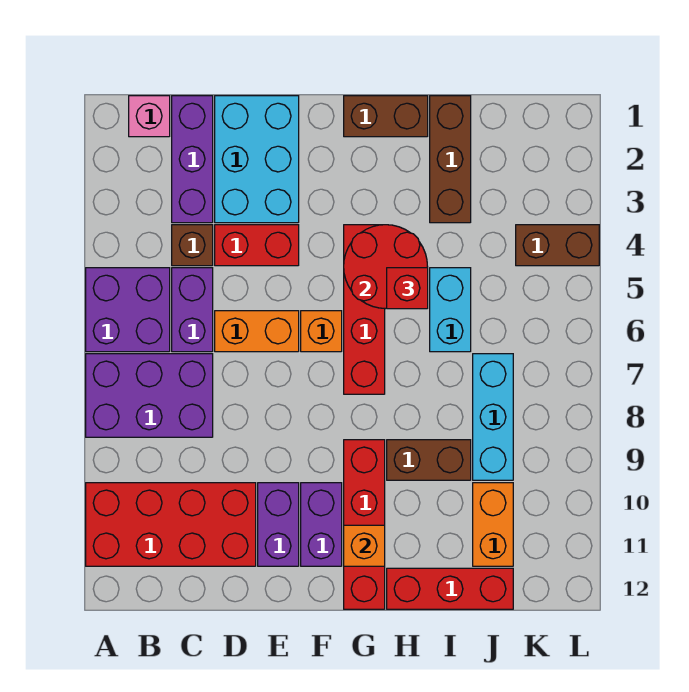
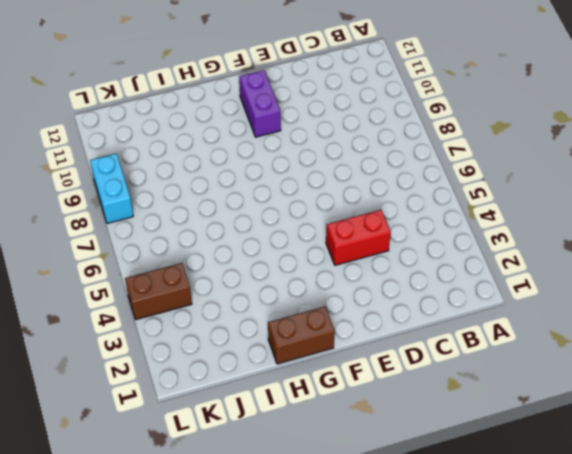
cyan brick L8:L9 level 1 -> cyan brick I5:I6 level 1
none -> purple brick A5:B6 level 1
none -> purple brick A7:C8 level 1
none -> red brick A10:D11 level 1

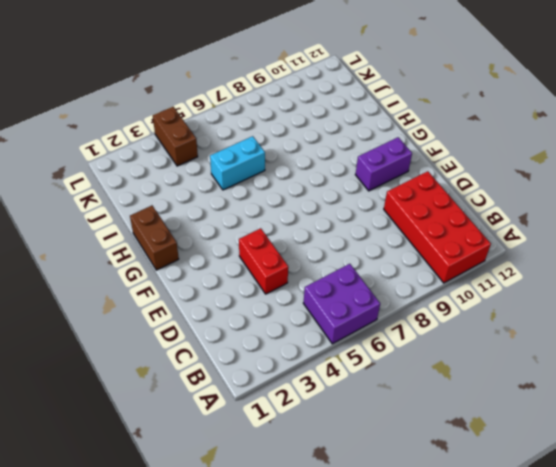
none -> purple brick A7:C8 level 1
none -> pink brick B1 level 1
none -> purple brick C1:C3 level 1

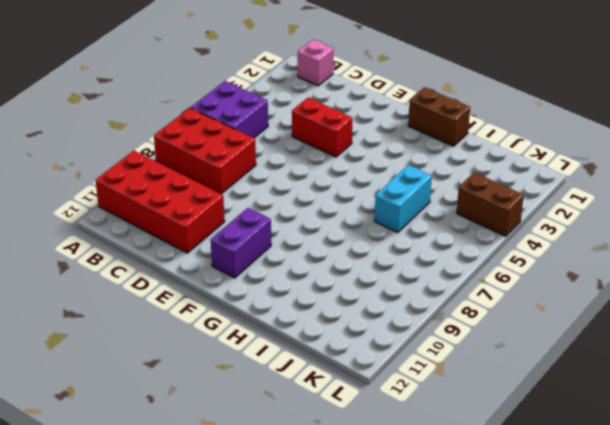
red brick A7:C8 level 1 -> purple brick A7:C8 level 1
none -> purple brick C1:C3 level 1
none -> brown brick C4 level 1
none -> purple brick C5:C6 level 1

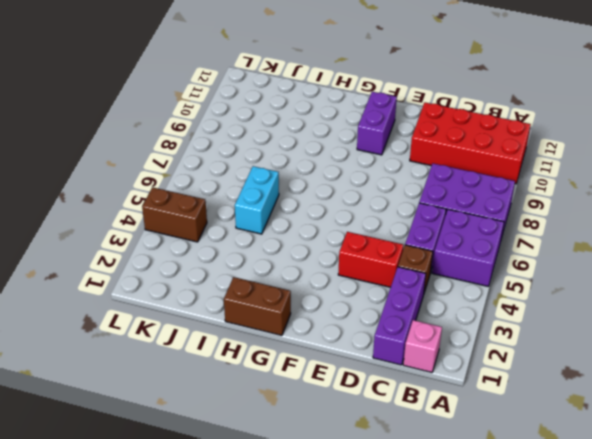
none -> cyan brick D1:E3 level 1
none -> orange brick D6:E6 level 1
none -> purple brick E10:E11 level 1

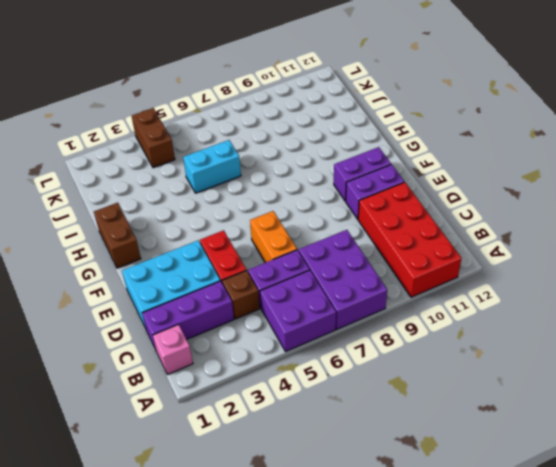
none -> orange brick F6 level 1
none -> red brick G4:G7 level 1
none -> red brick G9:G12 level 1

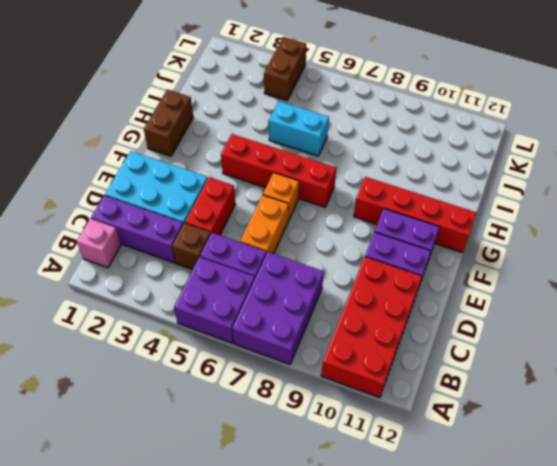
none -> brown brick H9:I9 level 1
none -> red brick H12:J12 level 1
none -> brown brick I1:I3 level 1

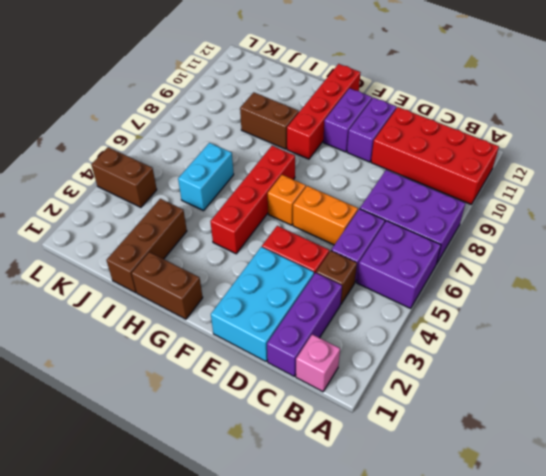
none -> red brick H12:J12 level 1
none -> cyan brick J7:J9 level 1
none -> orange brick J10:J11 level 1

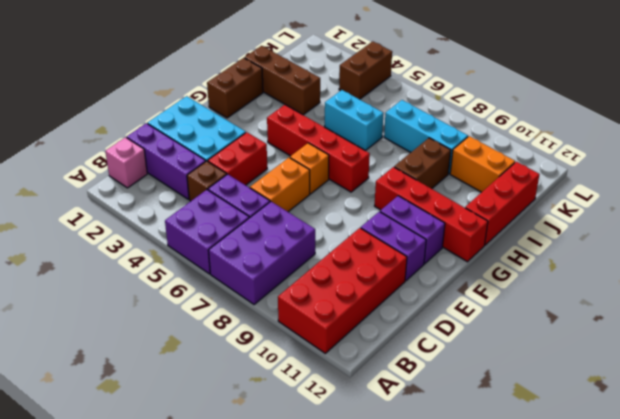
none -> red round brick G4:H5 level 2
none -> orange brick G11 level 2
none -> red brick H5 level 3

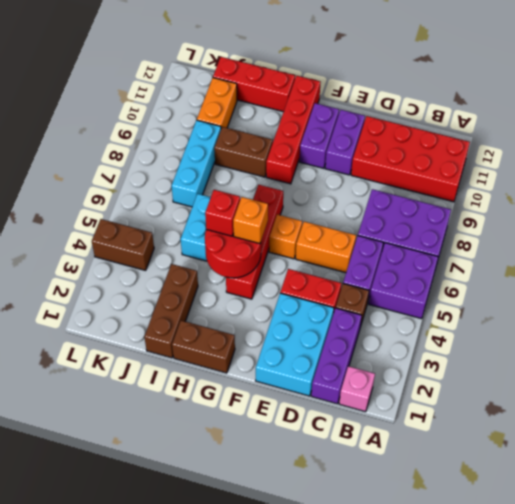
orange brick G5 level 3 -> orange brick G11 level 2

